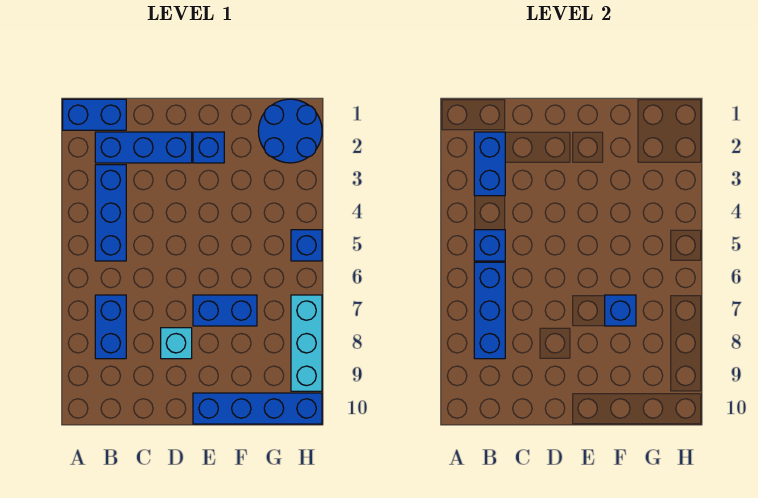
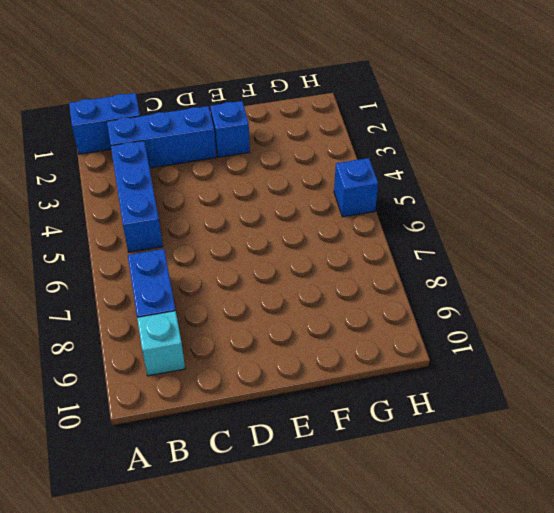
cyan brick B9 level 1 -> cyan brick D8 level 1
none -> blue brick E7:F7 level 1
none -> blue brick E10:H10 level 1
none -> blue round brick G1:H2 level 1

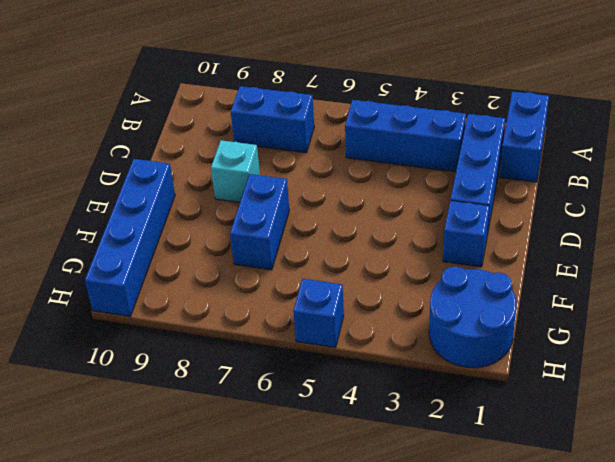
none -> cyan brick H7:H9 level 1
none -> blue brick B2:B3 level 2
none -> blue brick B5 level 2

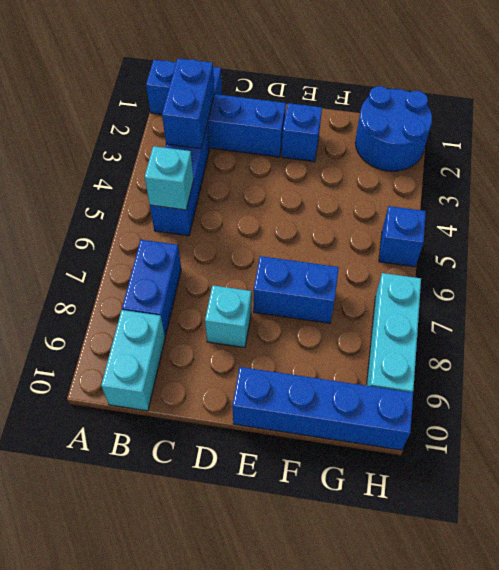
cyan brick B5 level 2 -> blue brick B5 level 2
cyan brick B9:B10 level 1 -> none
none -> blue brick B6:B8 level 2
none -> blue brick F7 level 2

